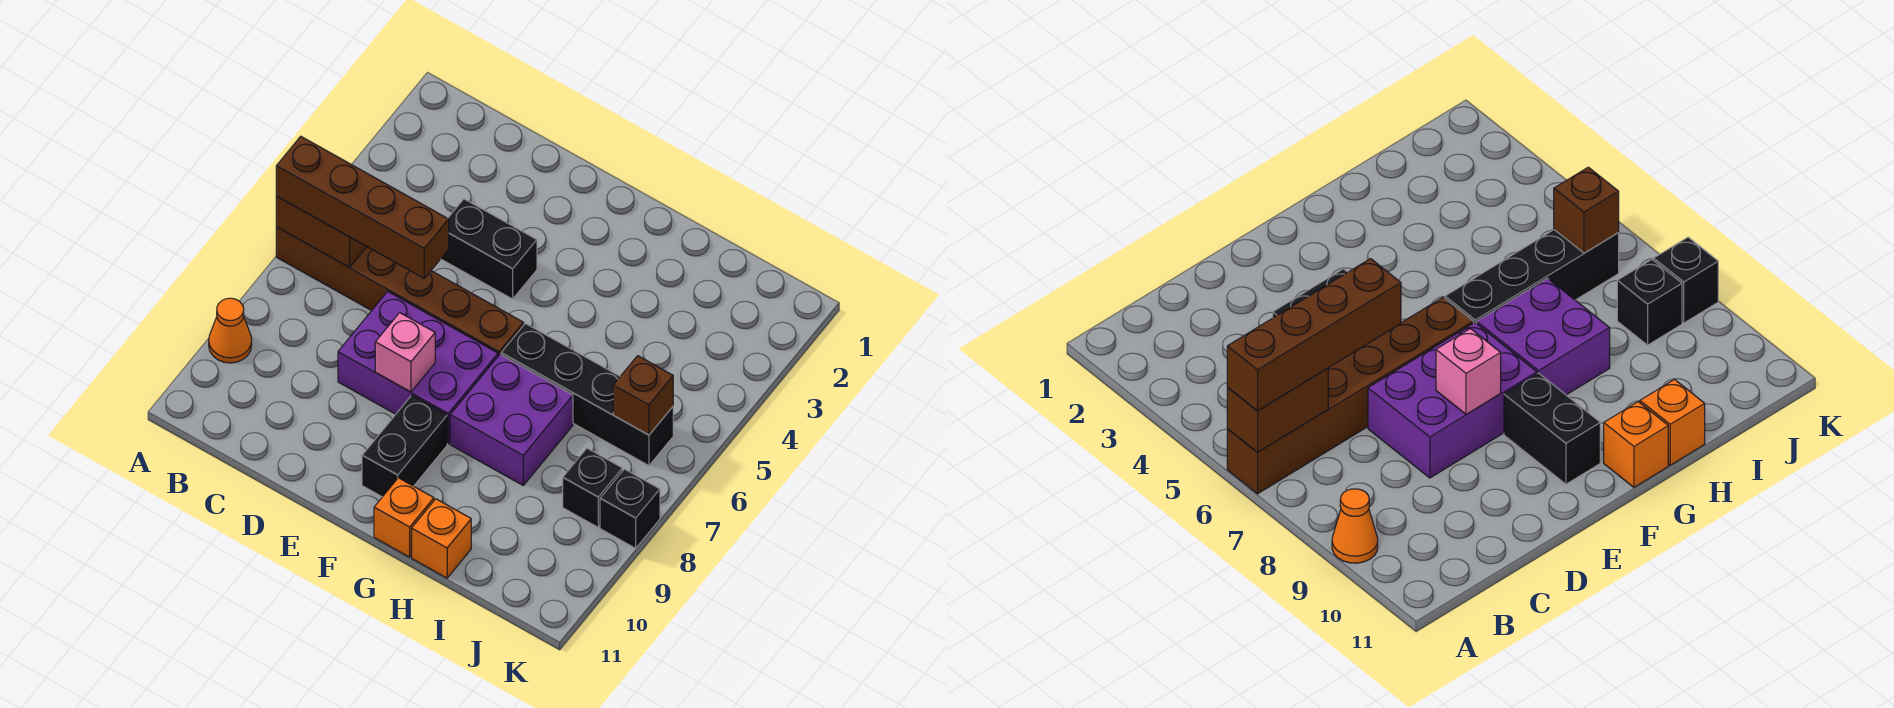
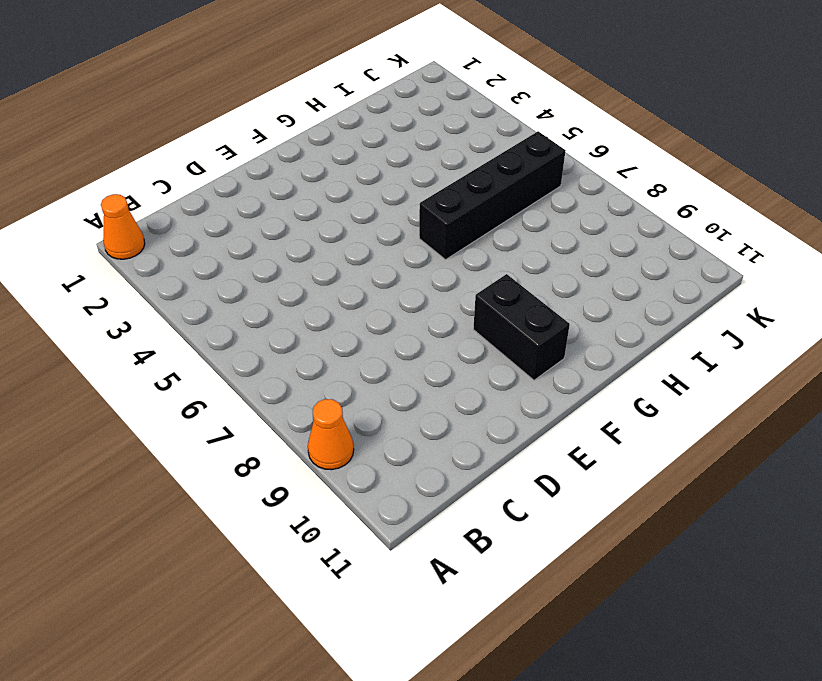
orange cone A1 level 1 -> none
none -> brown brick A6:F6 level 1
none -> black brick D4:E4 level 1
none -> purple brick D7:F8 level 1

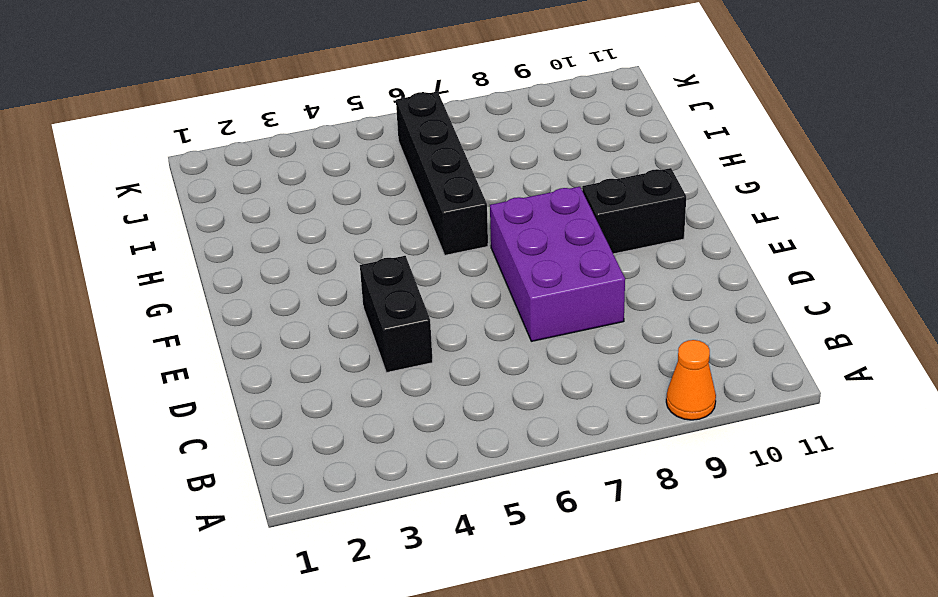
none -> brown brick A6:F6 level 1
none -> purple brick G7:H8 level 1
none -> orange brick G11 level 1

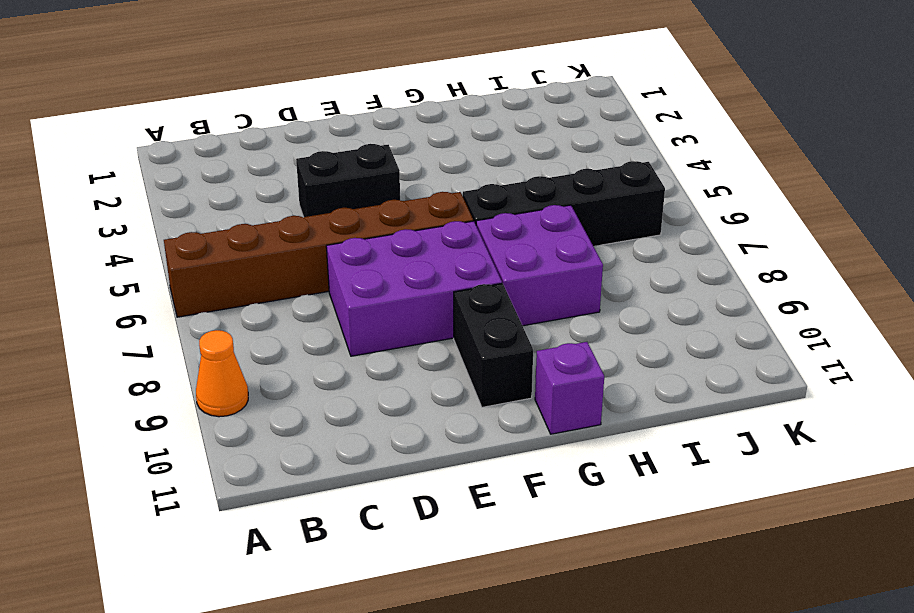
purple brick G11 level 1 -> orange brick G11 level 1
none -> orange brick H11 level 1
none -> black brick J8 level 1
none -> black brick K8 level 1

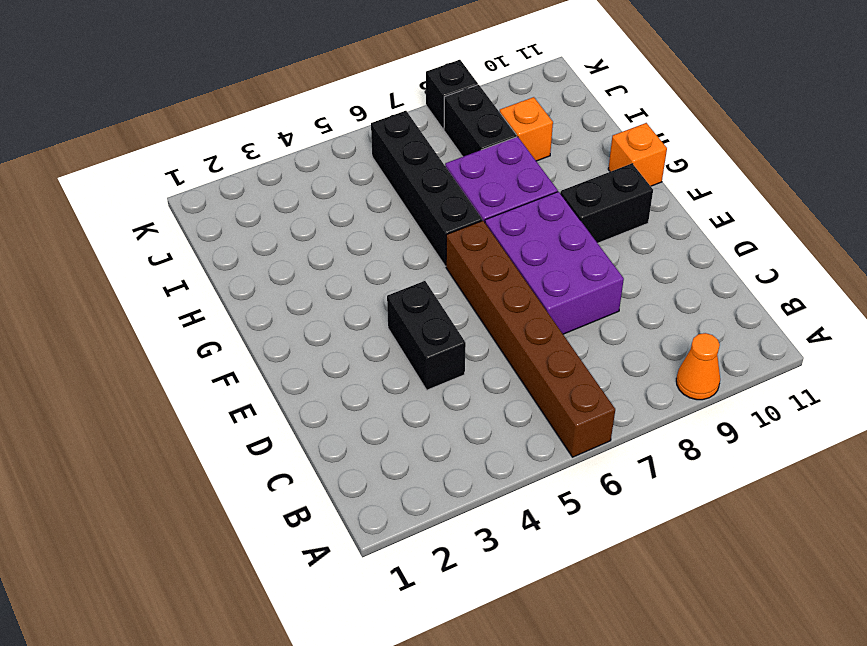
black brick I8:J8 level 1 -> black brick J8 level 1
orange brick I9 level 1 -> orange brick H11 level 1
none -> brown brick A6:B6 level 2
none -> pink brick E8 level 2
none -> brown brick J6 level 2

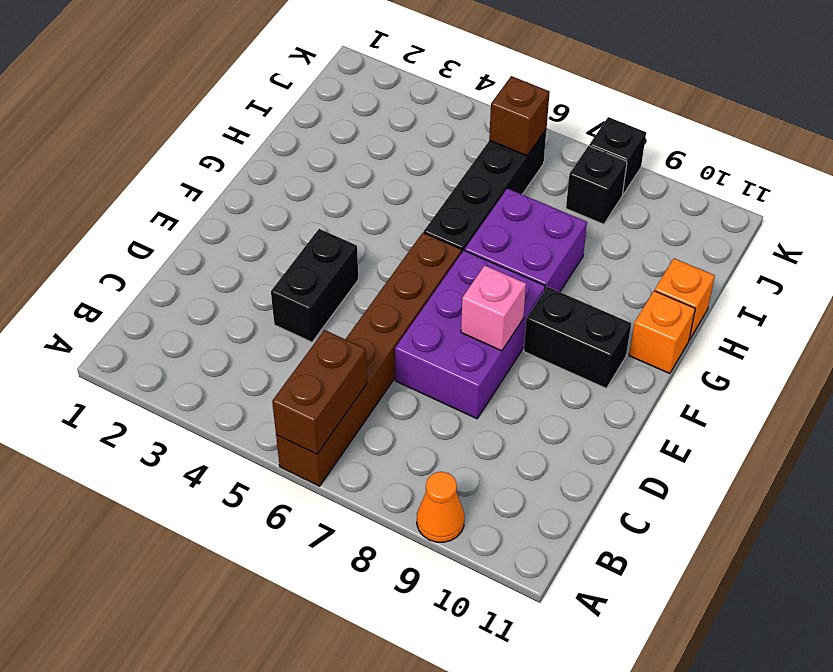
none -> brown brick A6:D6 level 3

